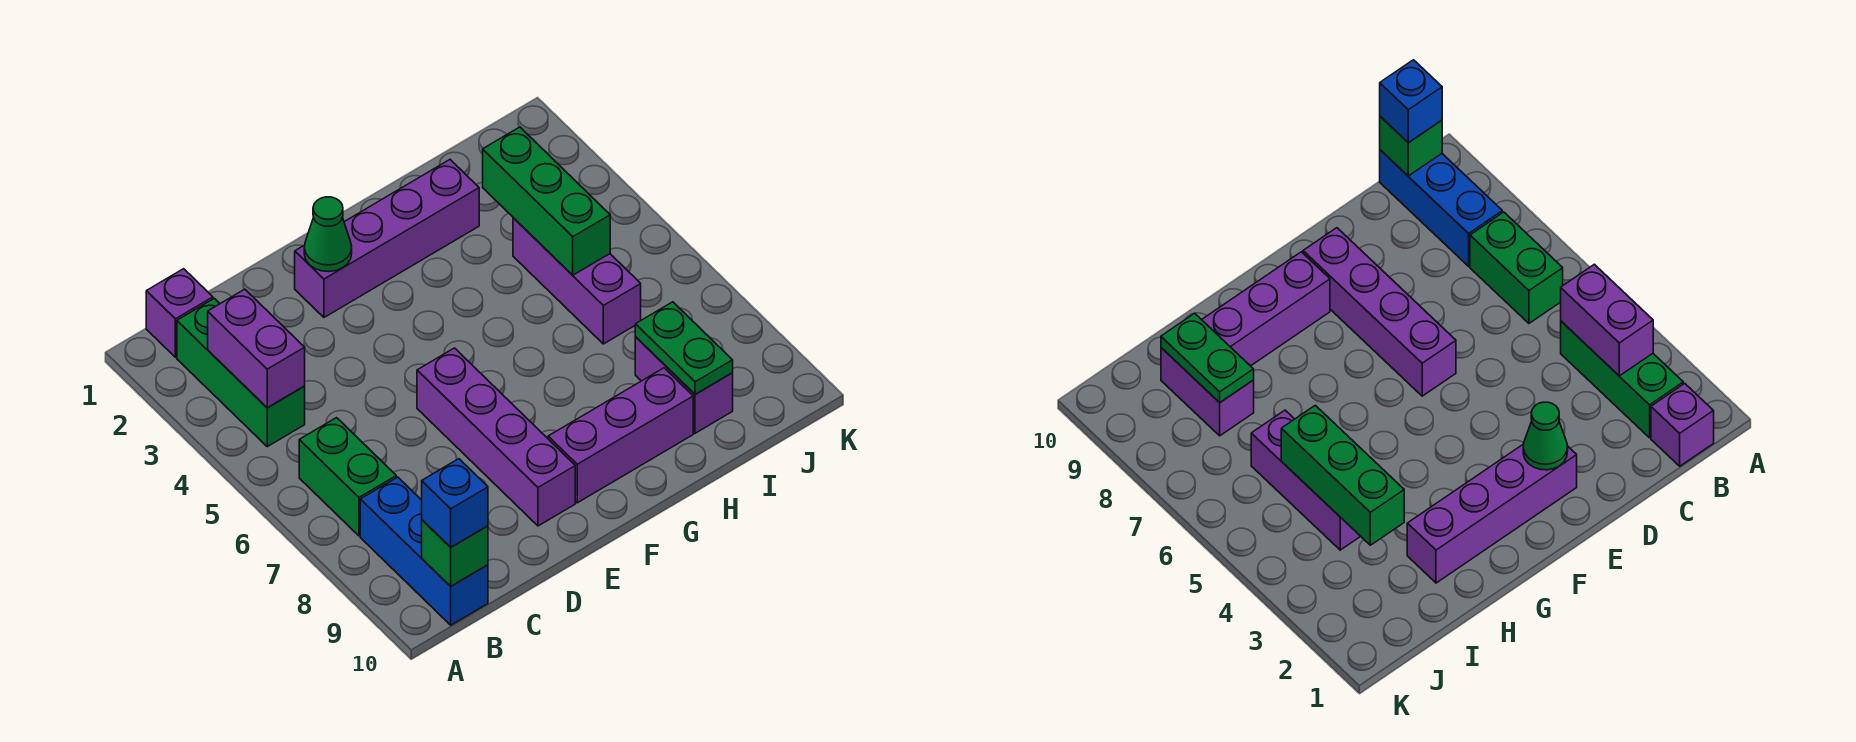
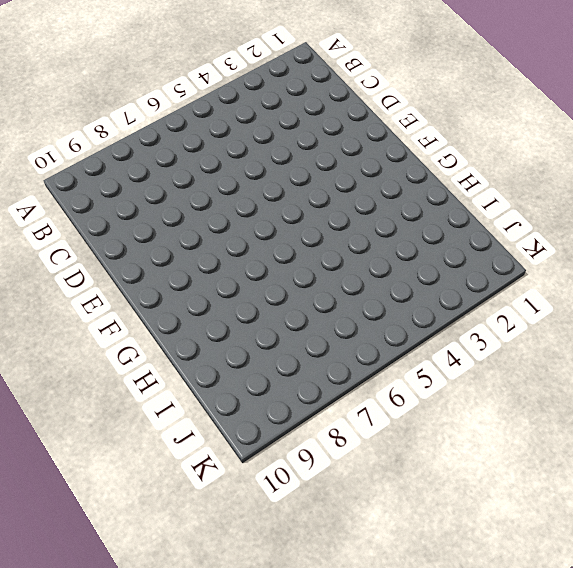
none -> purple brick B1 level 1
none -> green brick B2:B4 level 1
none -> green brick B6:B7 level 1

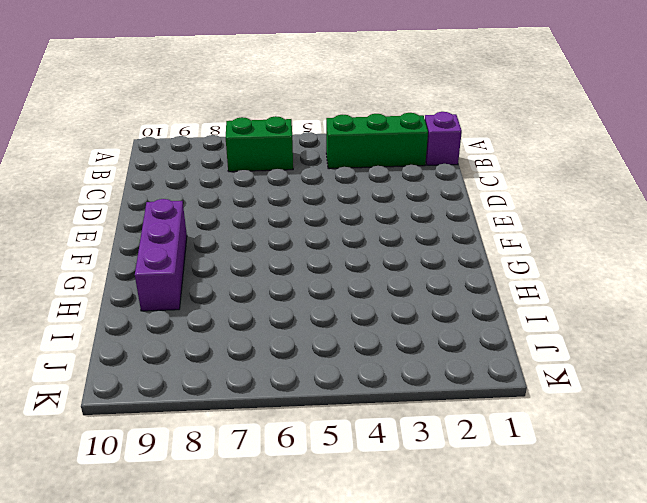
none -> blue brick B8:B10 level 1
none -> purple brick E2:H2 level 1
none -> purple brick E6:E9 level 1

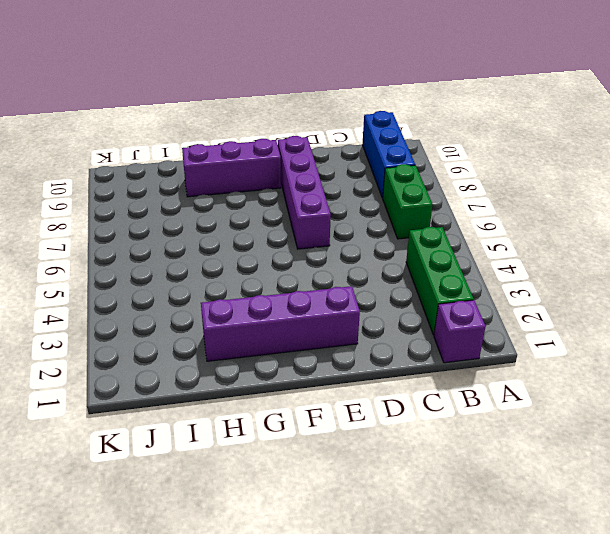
none -> purple brick I4:I6 level 1
none -> purple brick I8:I9 level 1
none -> purple brick B3:B4 level 2

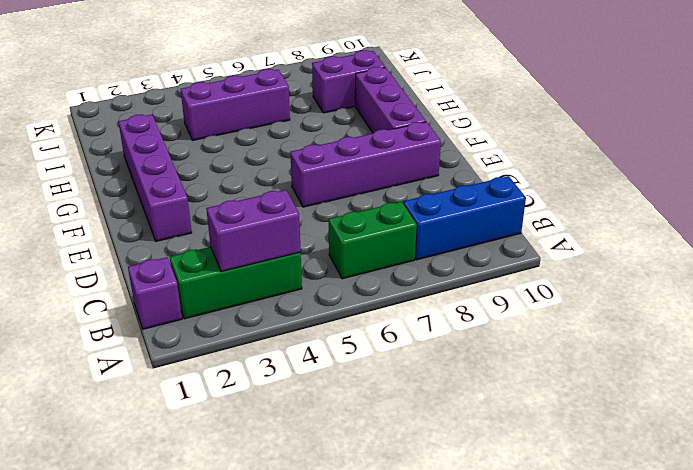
none -> green brick B10 level 2
none -> green cone E2 level 2
none -> green brick I3:I5 level 2

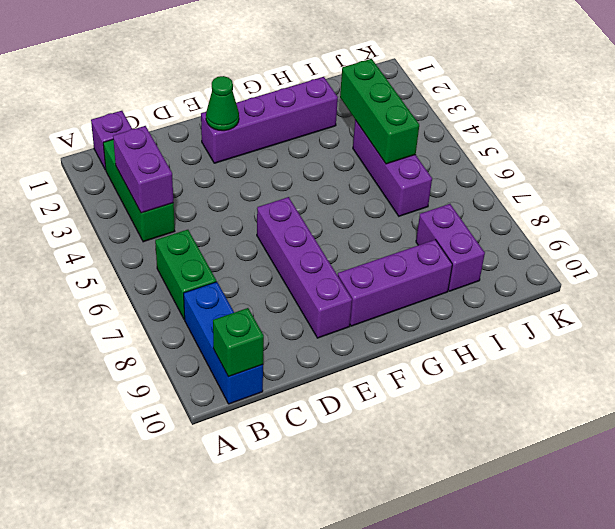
none -> green plate I8:I9 level 2
none -> blue brick B10 level 3

